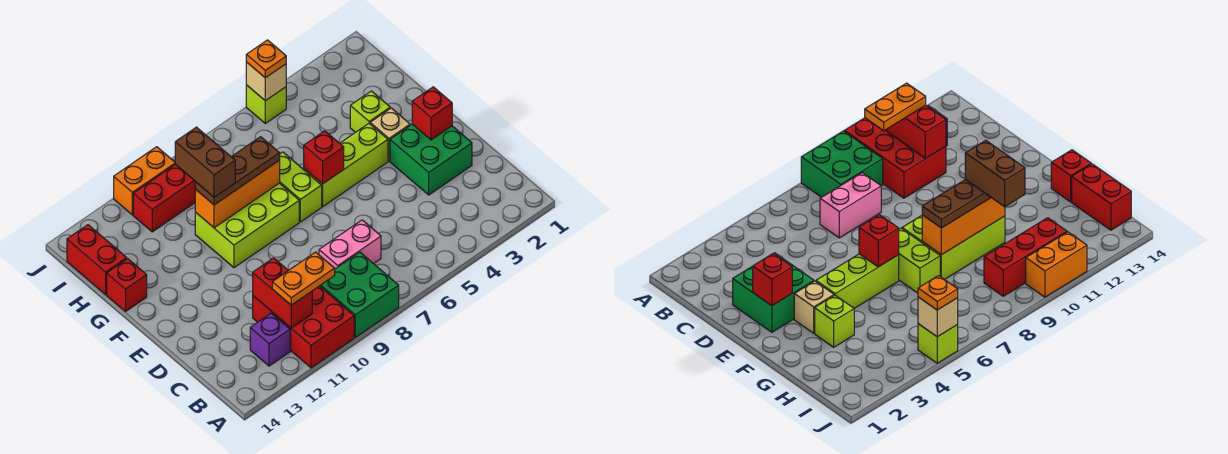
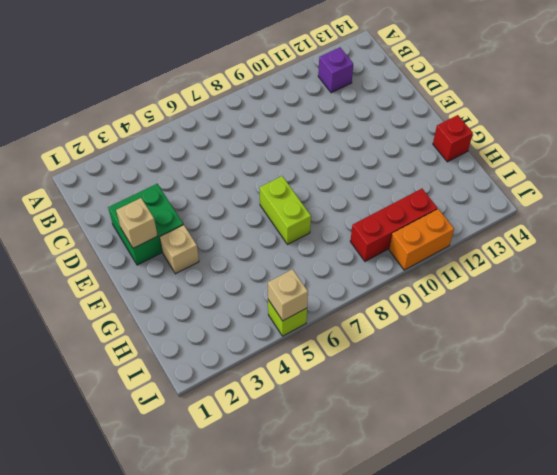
tan brick E2 level 2 -> red brick E2 level 2
none -> green brick A8:B9 level 1
none -> red brick A10:C11 level 1
none -> pink brick C7:C8 level 1

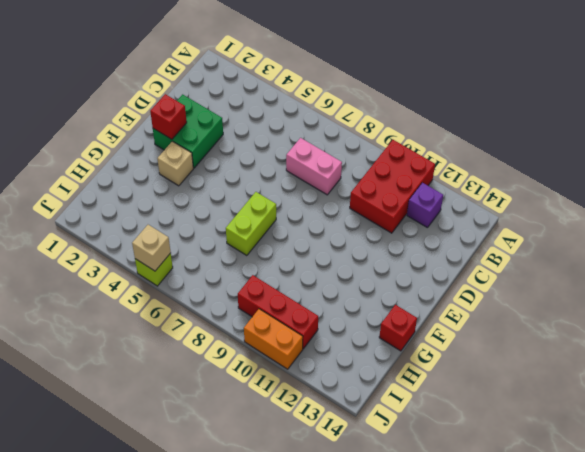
none -> green brick A8:B9 level 1
none -> lime brick F4:F6 level 1
none -> lime brick F8:G10 level 1

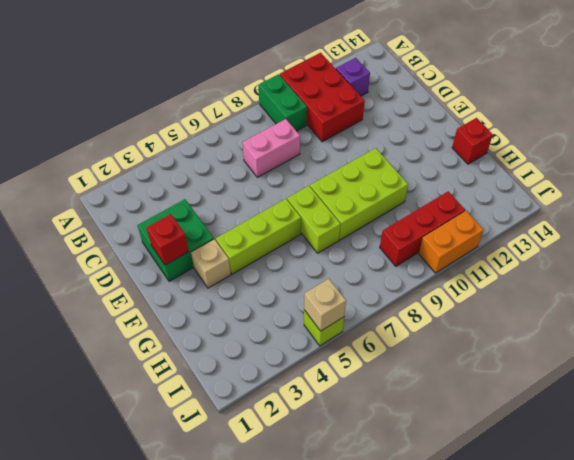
green brick A9:B9 level 1 -> green brick A8:B9 level 1
none -> lime brick G3 level 1
none -> red brick H14:I14 level 1
none -> red brick B11:C11 level 2

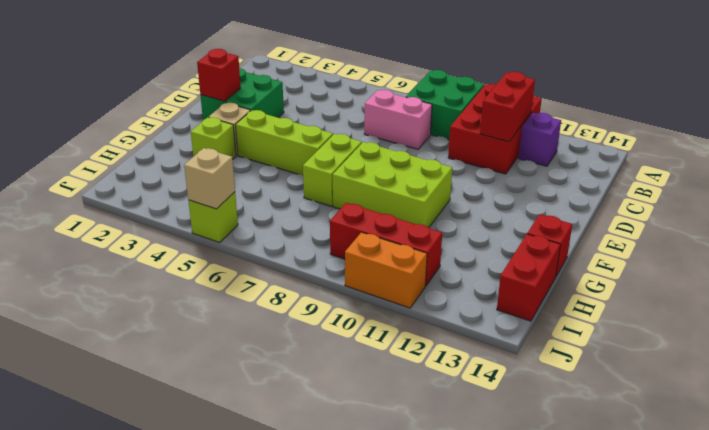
none -> red brick F6 level 2
none -> orange brick G8:G10 level 2
none -> orange plate B10:B11 level 3

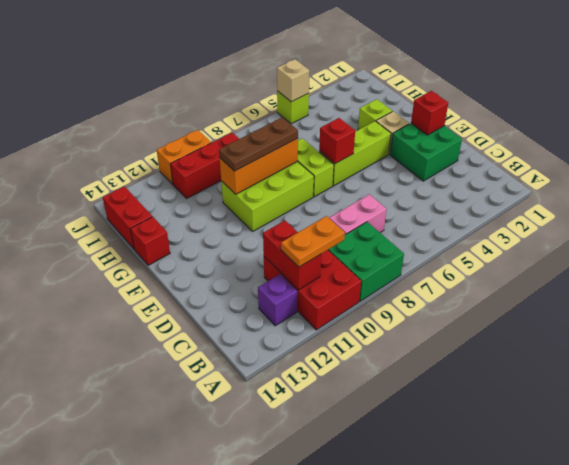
none -> orange plate J5 level 3
none -> brown brick G10:H10 level 4

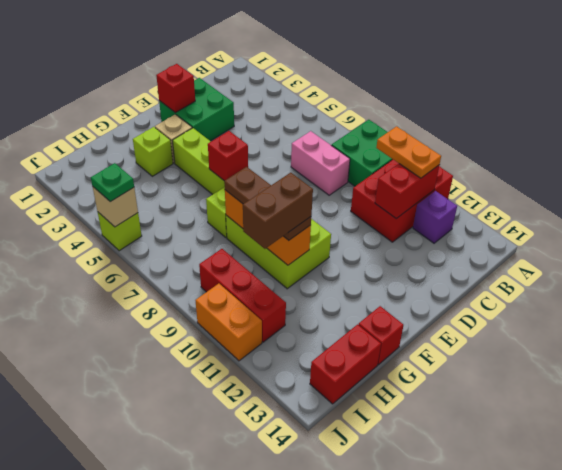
green plate J5 level 3 -> orange plate J5 level 3

